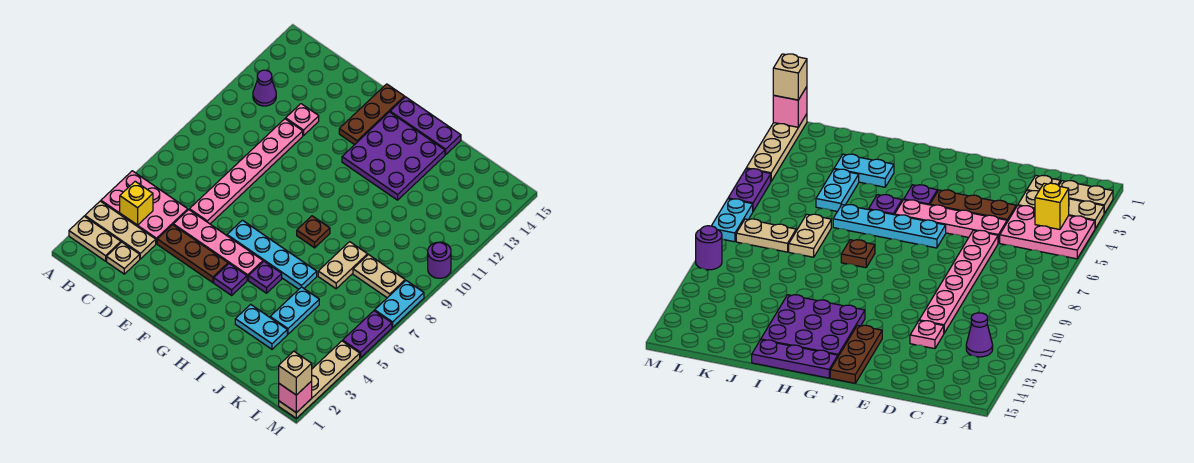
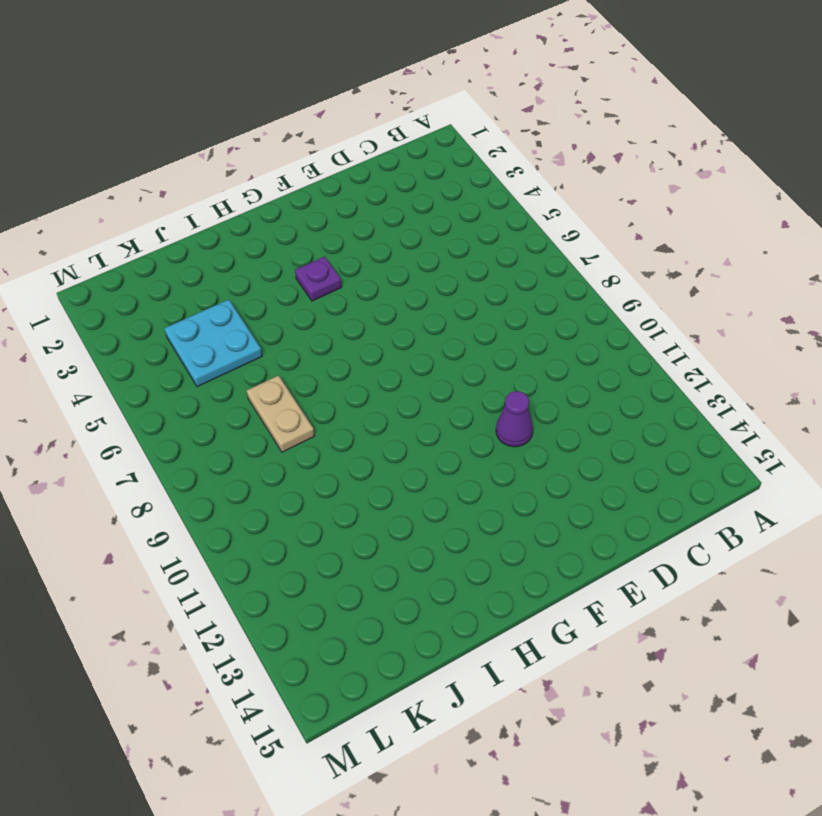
purple cone E11 level 1 -> purple cone B12 level 1
cyan plate J4:K5 level 1 -> cyan plate J4:J5 level 1
none -> tan plate A2:B2 level 1
none -> tan plate A3:C3 level 1
none -> pink plate A4:C5 level 1

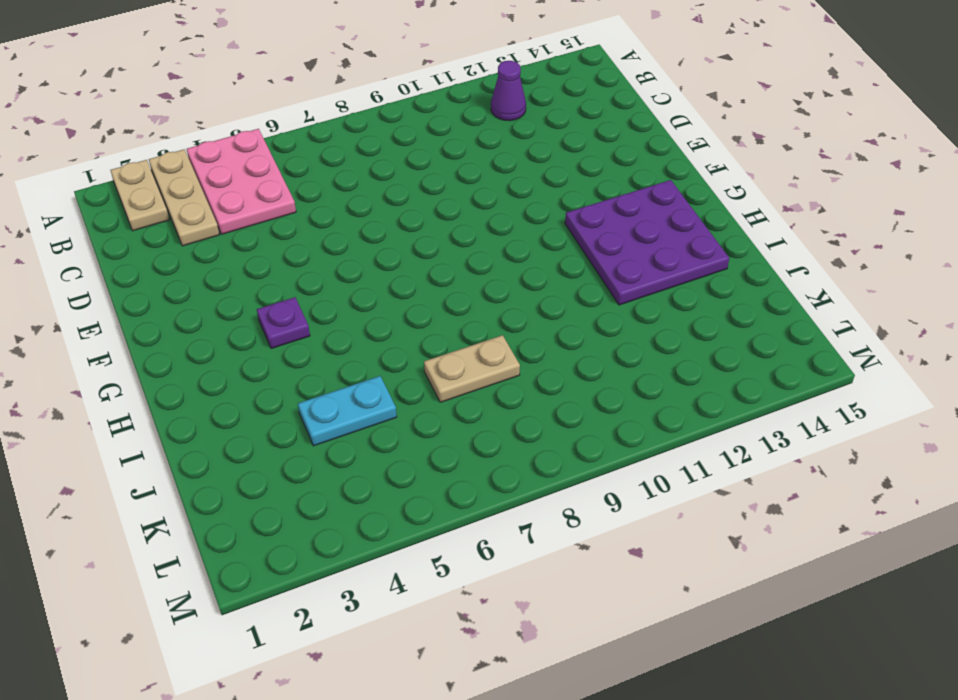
none -> tan plate C2 level 1
none -> brown plate D4:F4 level 1
none -> pink plate D5:G5 level 1

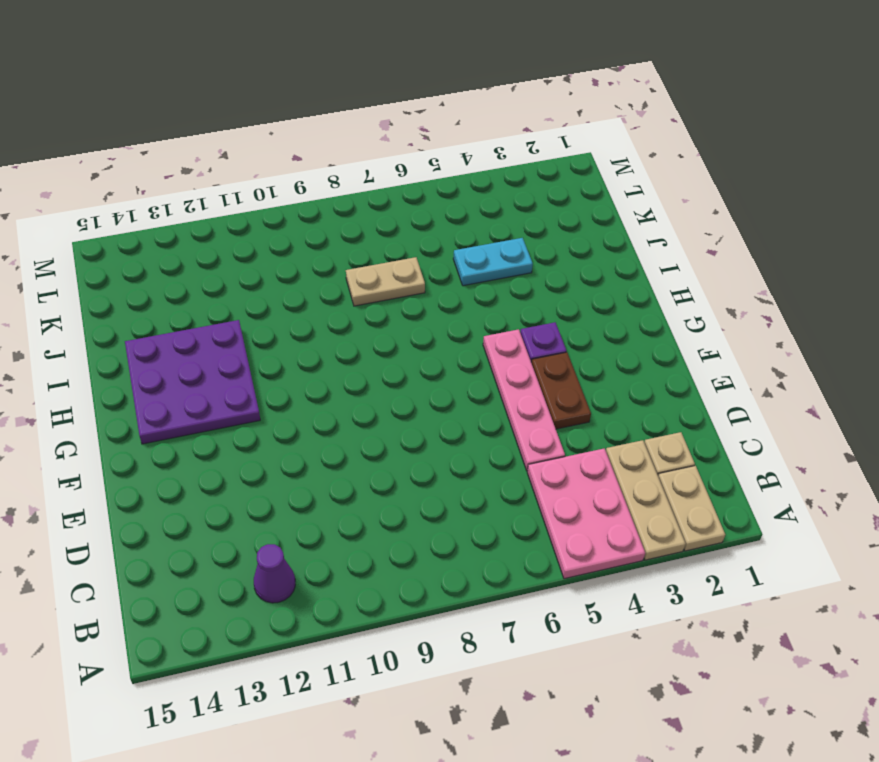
brown plate E4:F4 level 1 -> brown plate D4:F4 level 1
none -> pink plate D6:D11 level 1
none -> pink plate D12 level 1
none -> cyan plate F6:I6 level 1

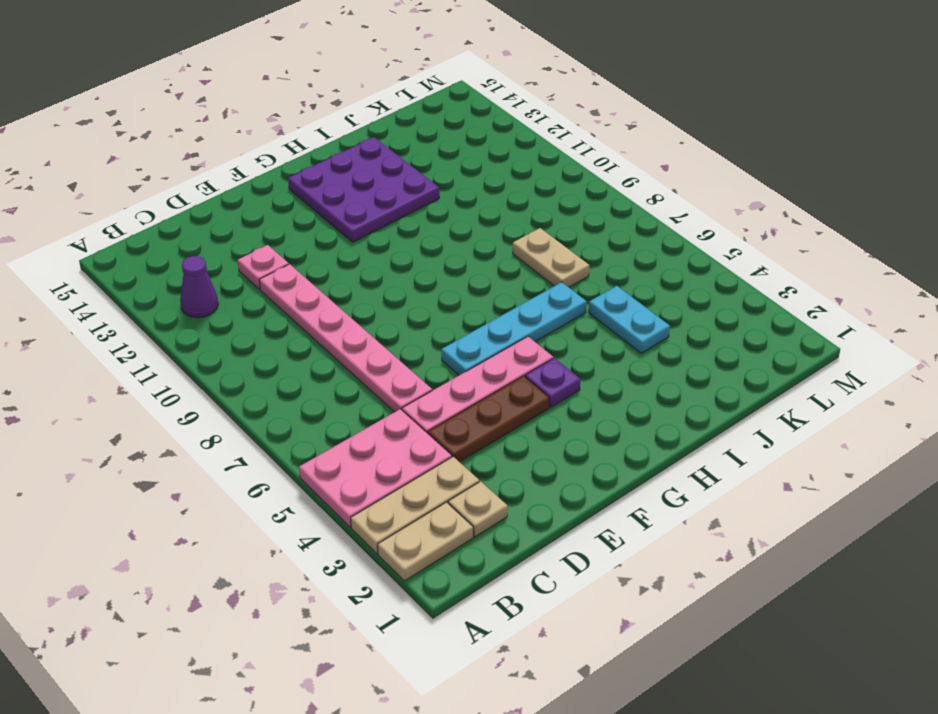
none -> brown plate F13:F15 level 1
none -> purple plate G15:I15 level 1
none -> purple plate H5 level 1

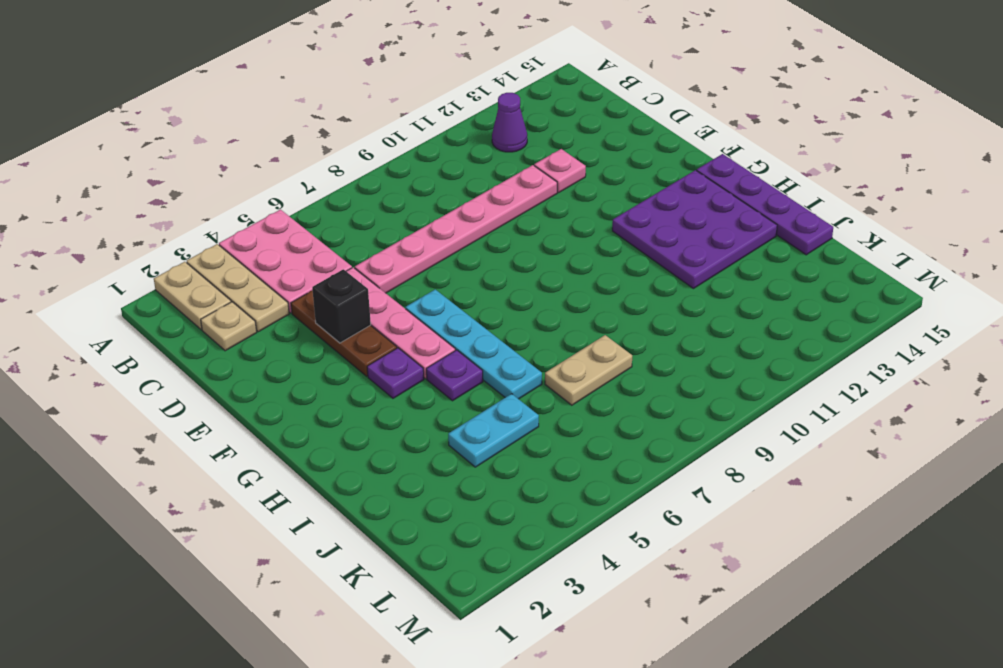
black brick E4 level 2 -> none
purple plate G15:J15 level 1 -> purple plate G15:I15 level 1
none -> brown plate F13:F15 level 1
none -> brown plate H8 level 1
none -> cyan plate I3:J3 level 1

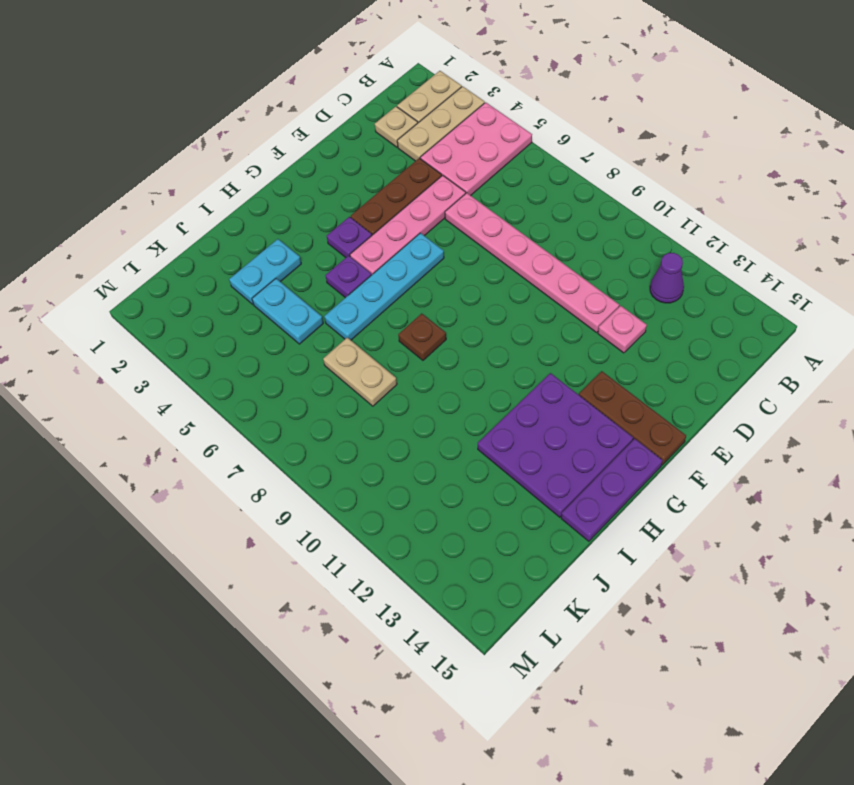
none -> tan plate K8:L8 level 1
none -> tan plate M1:M4 level 1
none -> purple plate M5:M6 level 1

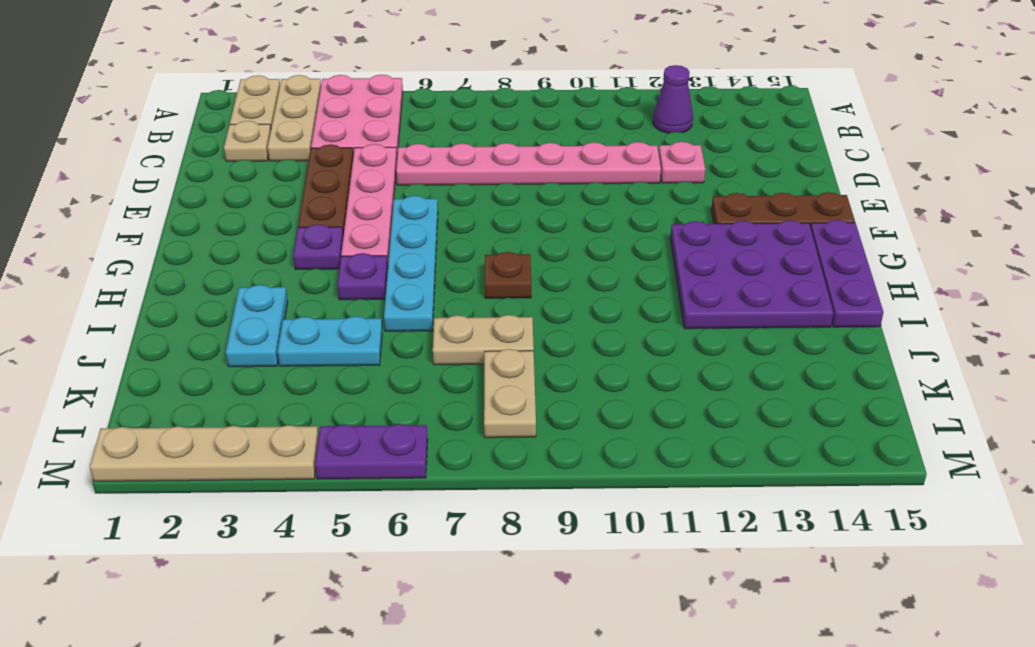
none -> cyan plate M7:M8 level 1
none -> purple round brick M10 level 1
none -> yellow brick B4 level 2

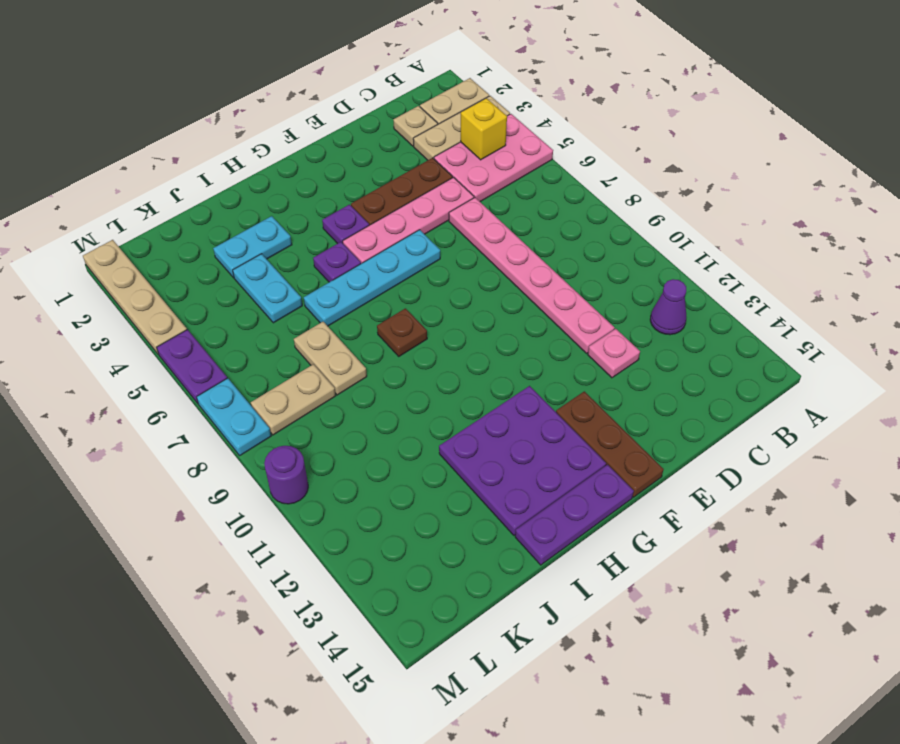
none -> pink brick M1 level 2
none -> tan brick M1 level 3

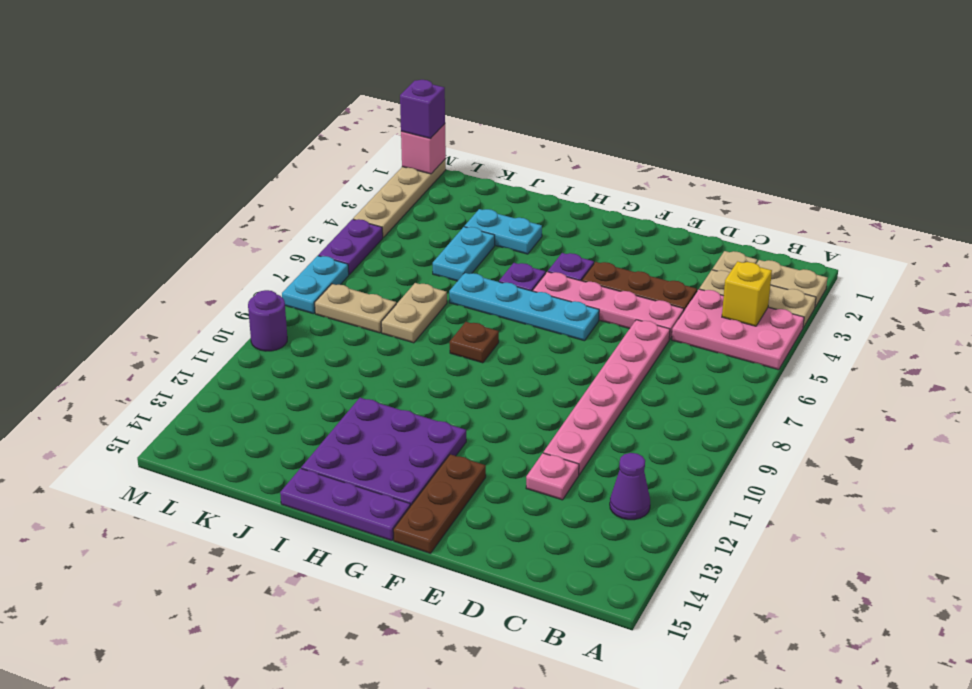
purple brick M1 level 3 -> tan brick M1 level 3

